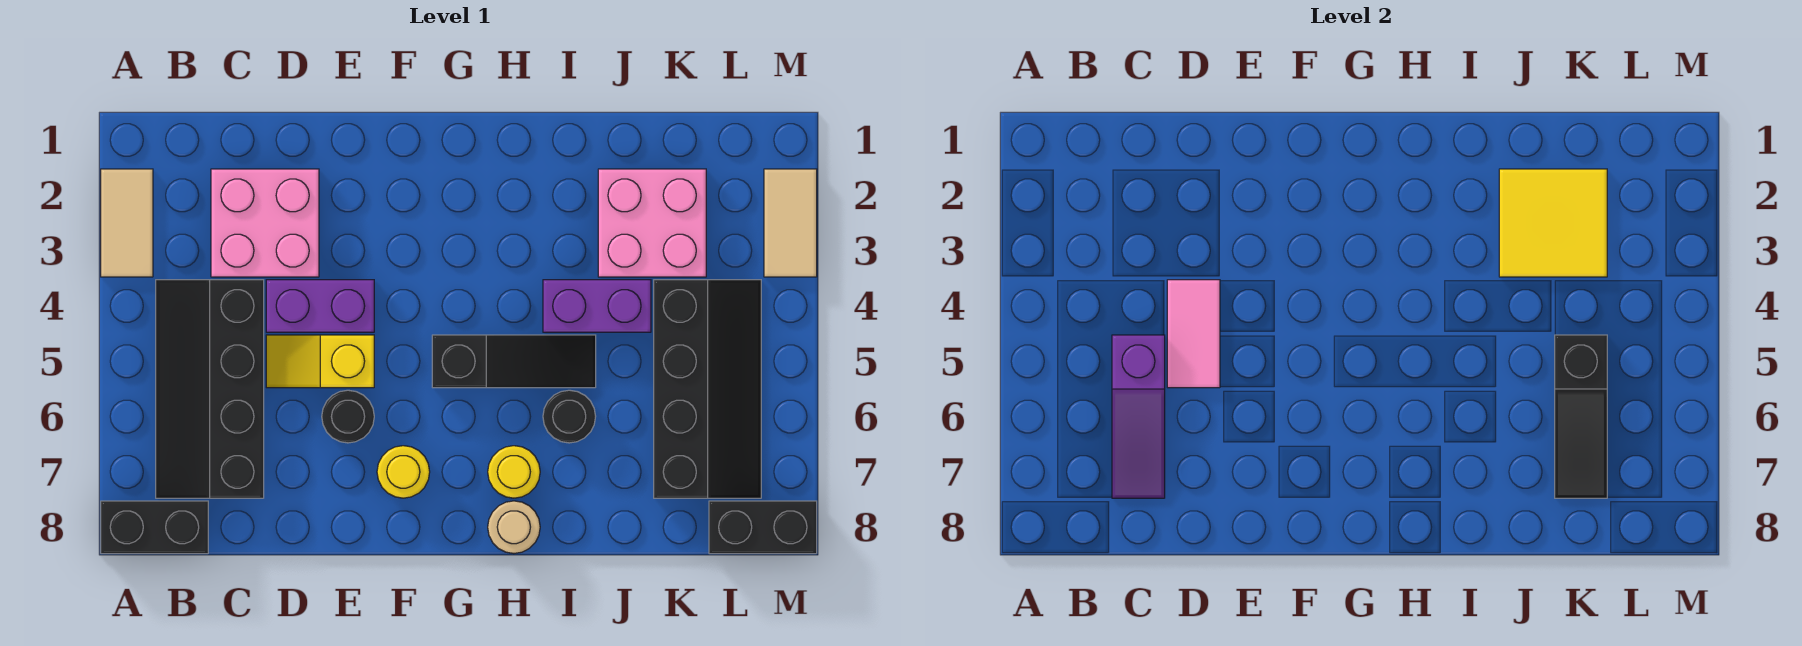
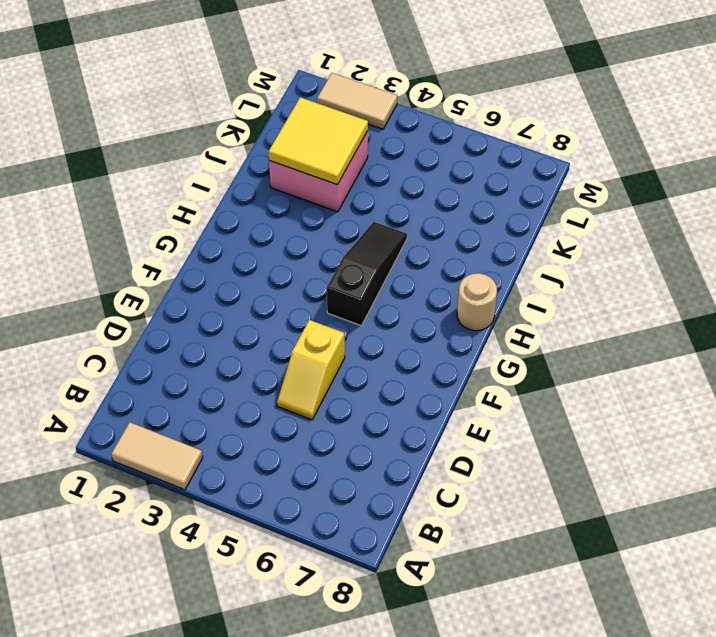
none -> black brick A8:B8 level 1
none -> black slope B4:C7 level 1 top C
none -> pink brick C2:D3 level 1

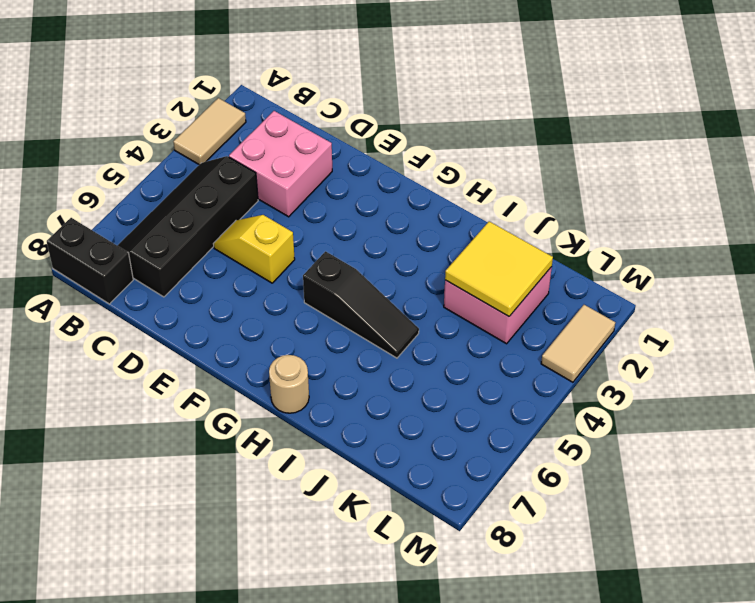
none -> purple brick D4:E4 level 1
none -> black round brick E6 level 1
none -> yellow round brick F7 level 1

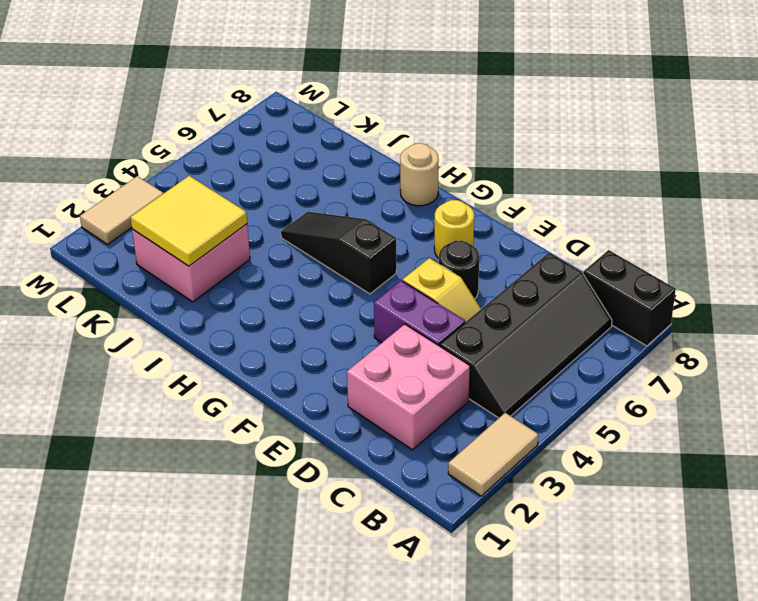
none -> yellow round brick H7 level 1
none -> purple brick I4:J4 level 1
none -> black round brick I6 level 1

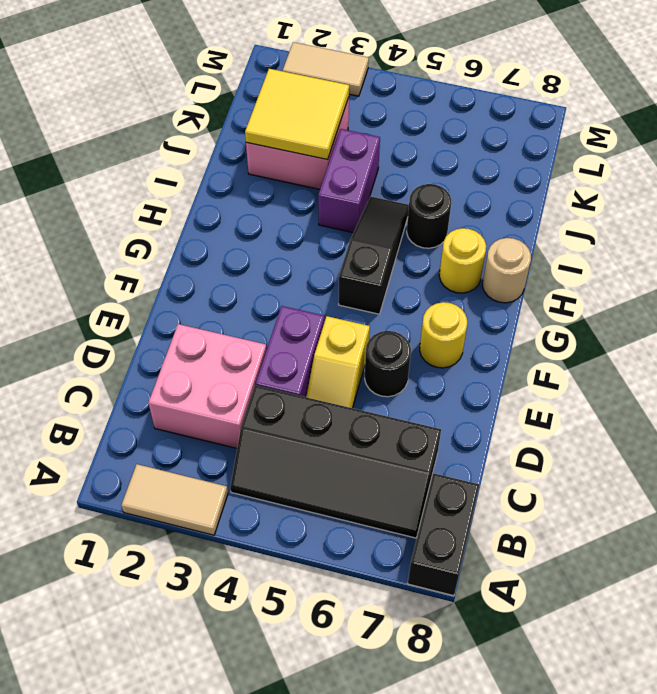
none -> black slope K4:L7 level 1 top K
none -> black brick L8:M8 level 1
none -> purple slope C5:C7 level 2 top 5

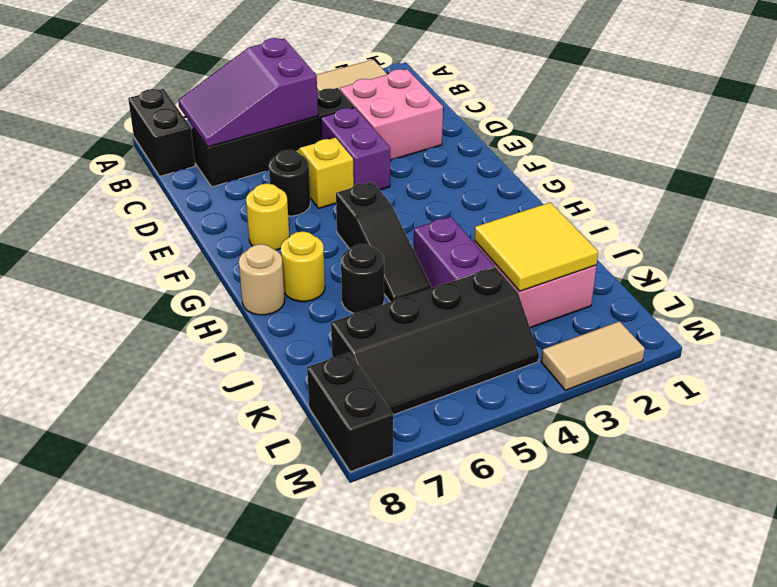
purple slope B5:C7 level 2 top 5 -> purple slope C5:C7 level 2 top 5
none -> pink tile D4:D5 level 2
none -> black slope K5:K7 level 2 top 5

